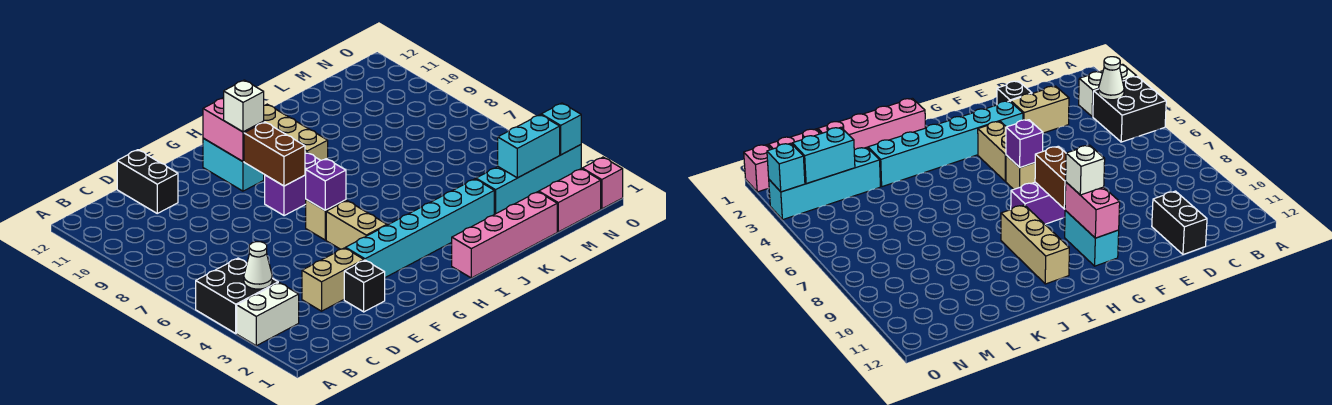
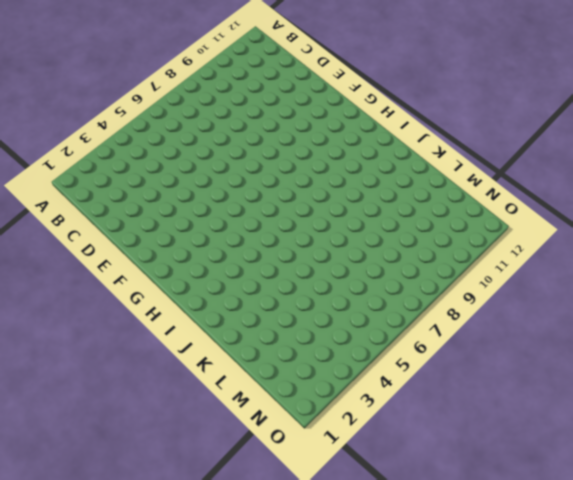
none -> white brick A3:B3 level 1
none -> black brick A4:B5 level 1
none -> tan brick D3:E3 level 1

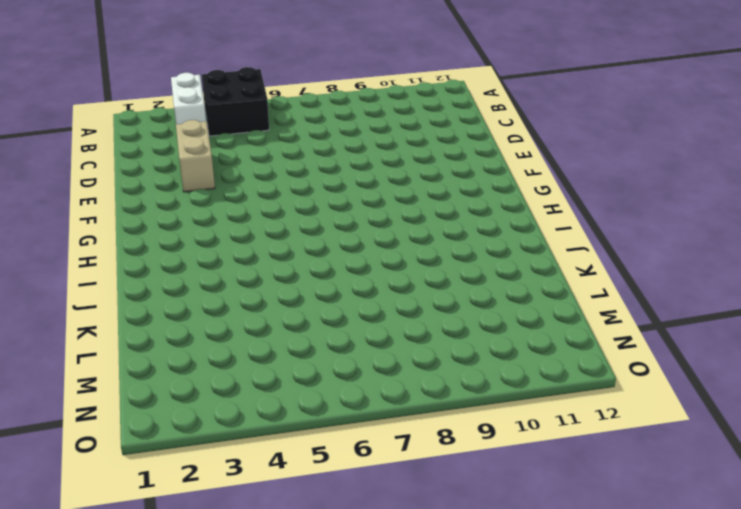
none -> black brick D11:D12 level 1
none -> black brick E2 level 1
none -> cyan brick F3:K3 level 1

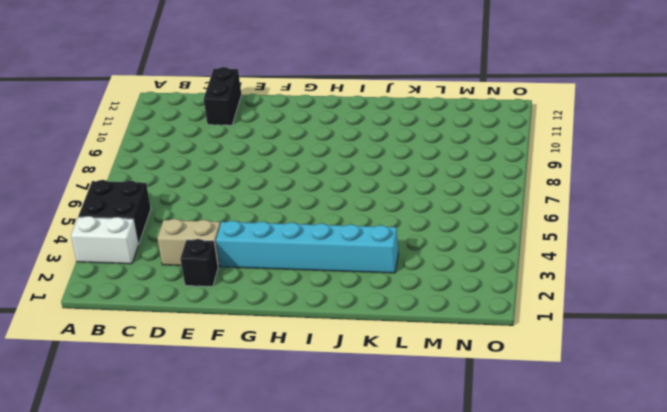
none -> tan brick G4:G5 level 1
none -> tan brick G6 level 1
none -> purple brick G8:H8 level 1

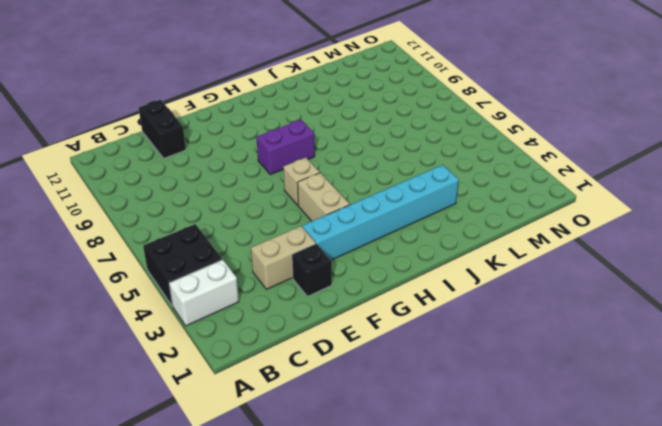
none -> cyan brick G10:G11 level 1
none -> pink brick I1:L1 level 1
none -> tan brick I9:I11 level 1

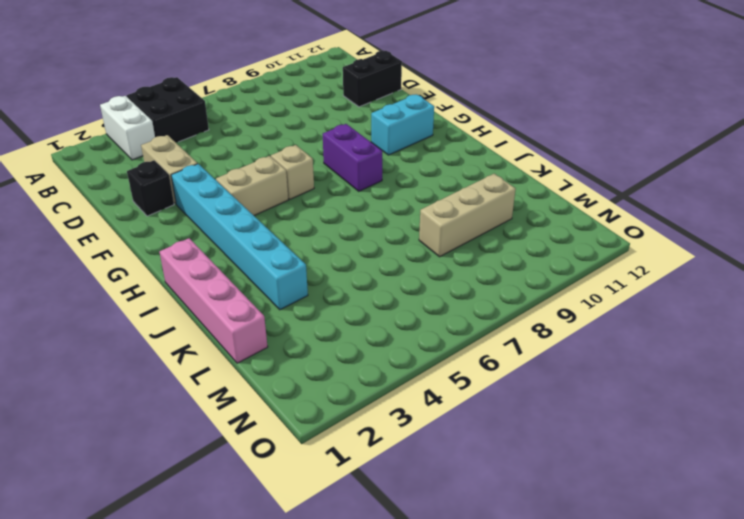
tan brick L8:L10 level 1 -> tan brick I9:I11 level 1
none -> cyan brick L3:O3 level 1
none -> pink brick M1:N1 level 1
none -> pink brick O1 level 1

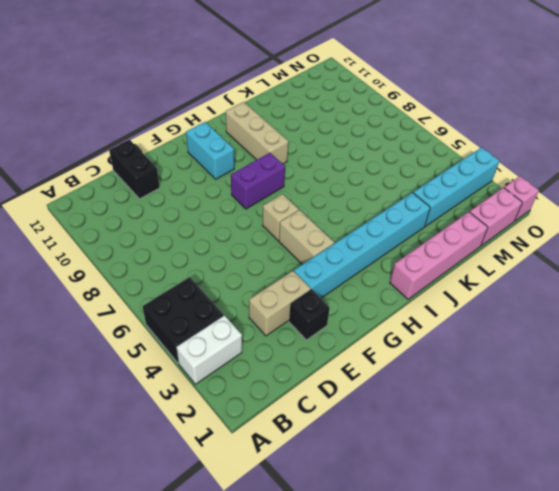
none -> white cone B4 level 2
none -> purple brick G6 level 2
none -> brown brick G8:G9 level 2

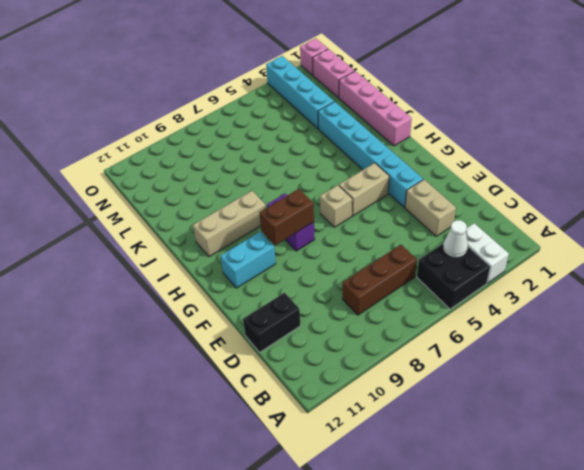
brown brick C6:C8 level 1 -> none
none -> black brick E2 level 1
none -> purple brick G6 level 2
none -> pink brick G10:G11 level 2

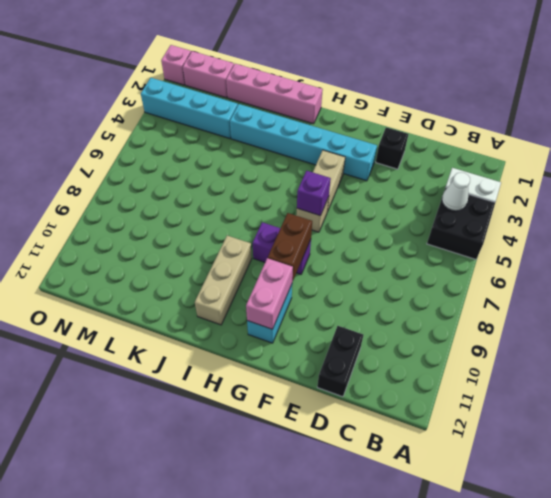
none -> tan brick D3:E3 level 1
none -> cyan brick M3:N3 level 2
none -> cyan brick O3 level 2

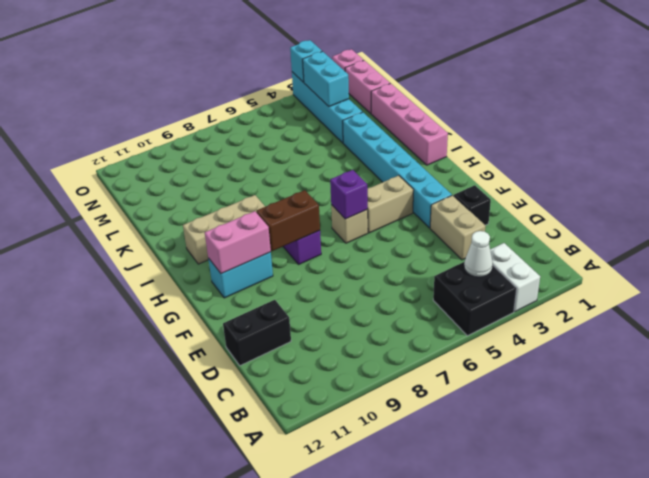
none -> white brick G10 level 3

